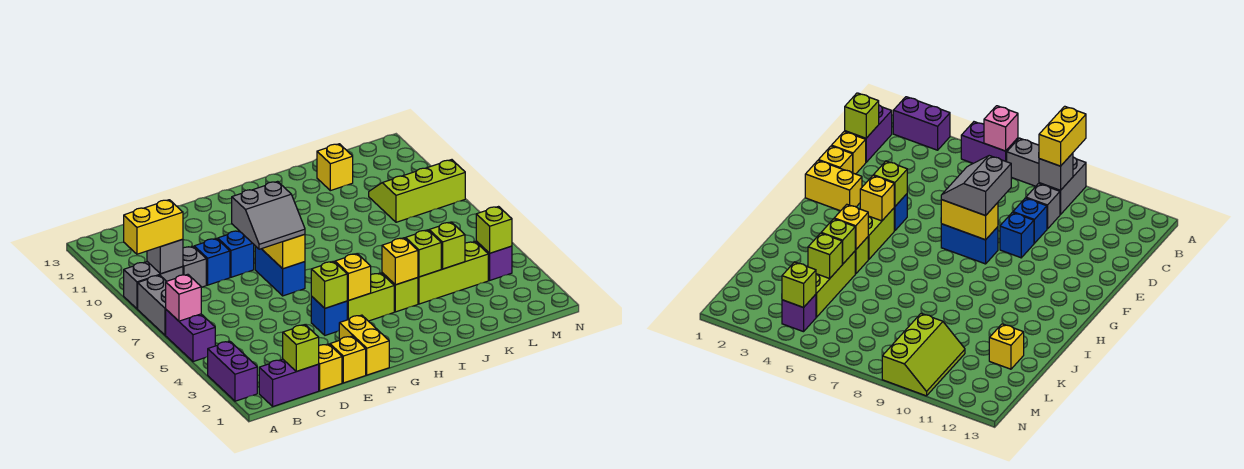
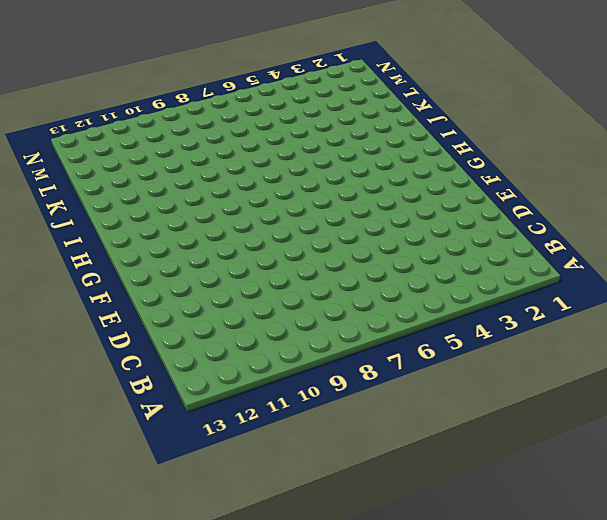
none -> purple brick A2:A3 level 1
none -> purple brick A5:A6 level 1
none -> grey brick A7:A8 level 1
none -> grey brick A9:B9 level 1

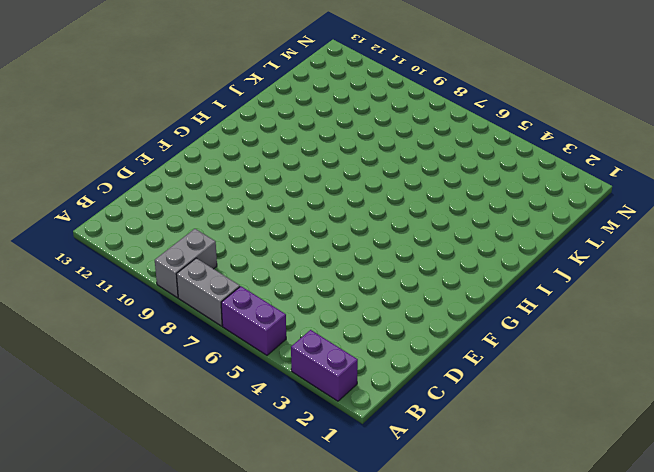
none -> purple brick B1:C1 level 1
none -> grey brick C9 level 1
none -> yellow brick D1 level 1
none -> blue brick D9 level 1

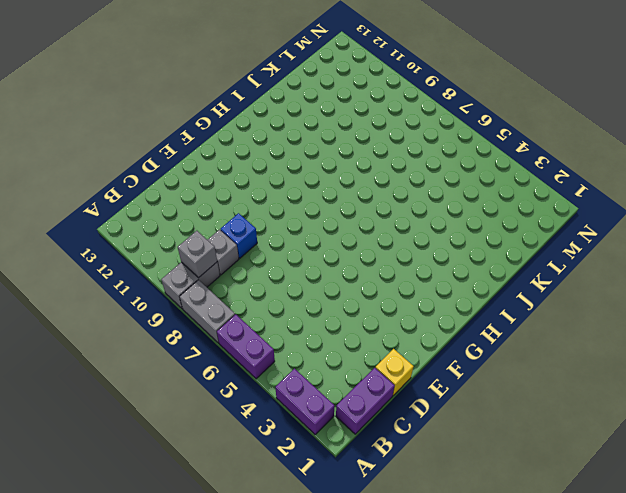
none -> yellow brick E1 level 1
none -> blue brick E9 level 1
none -> yellow brick F1:F2 level 1
none -> blue brick F4 level 1

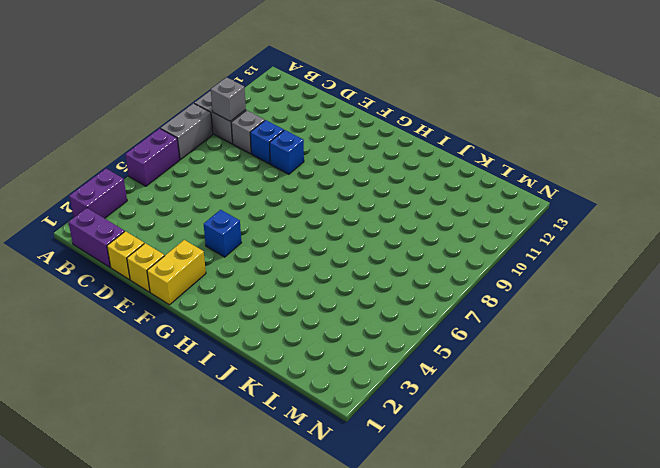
none -> blue brick F7:F8 level 1
none -> lime brick G4:H4 level 1
none -> lime brick I4 level 1
none -> lime brick J4:L4 level 1

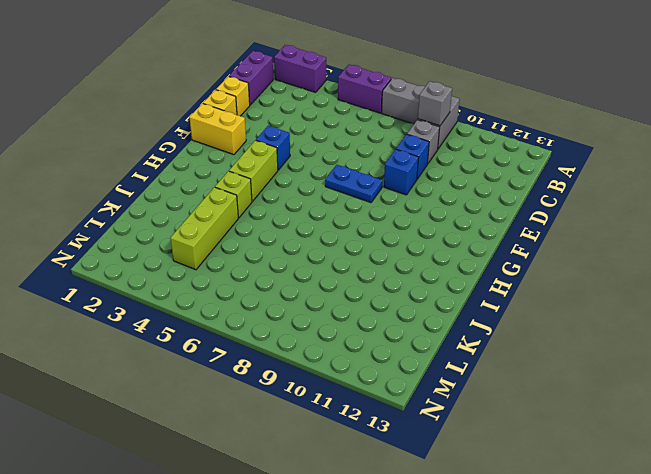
blue plate F7:F8 level 1 -> blue brick F7:F8 level 1
none -> yellow brick K12 level 1
none -> lime slope L9:N10 level 1 top 9
none -> purple brick M4 level 1
none -> pink brick A6 level 2

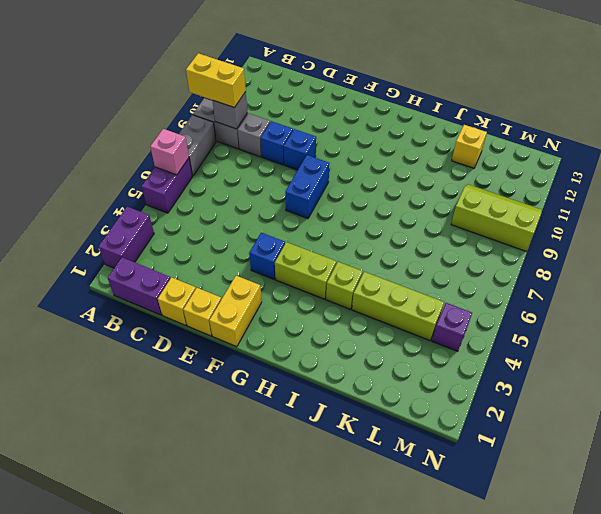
none -> lime brick C1 level 2
none -> lime brick F4 level 2
none -> yellow brick F7:F8 level 2
none -> yellow brick G4 level 2

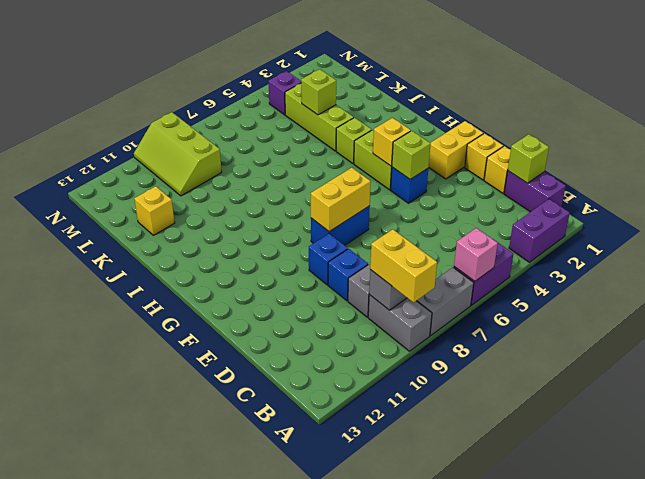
none -> yellow brick I4 level 2
none -> lime brick J4 level 2
none -> lime brick M4 level 2
none -> grey slope E7:F8 level 3 top 8

